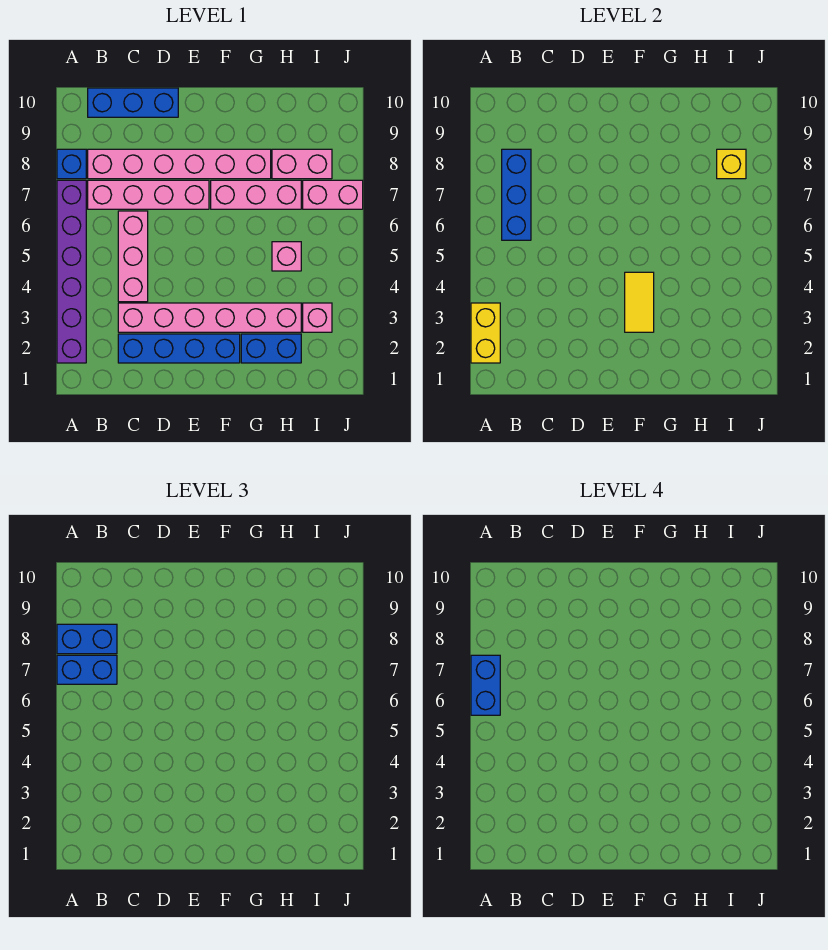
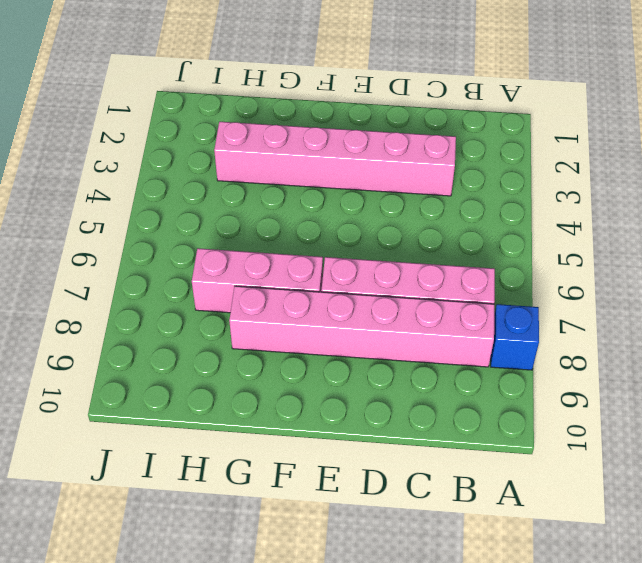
none -> purple brick A2:A7 level 1
none -> blue brick B10:D10 level 1
none -> blue brick C2:F2 level 1

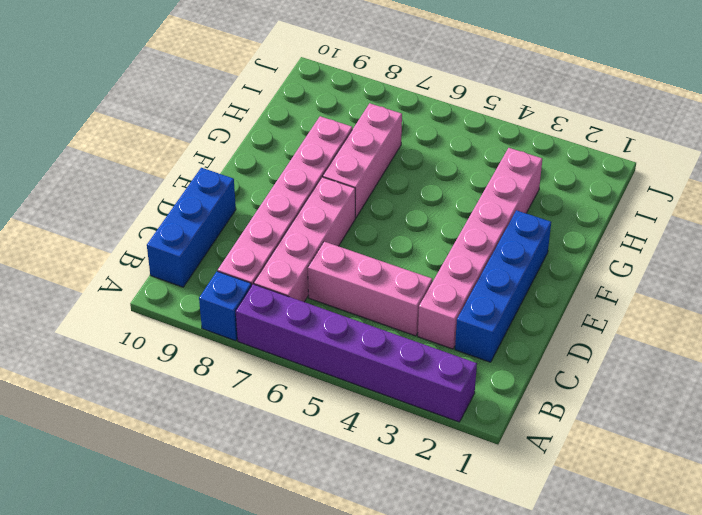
none -> blue brick G2:H2 level 1
none -> pink brick H5 level 1
none -> pink brick H8:I8 level 1

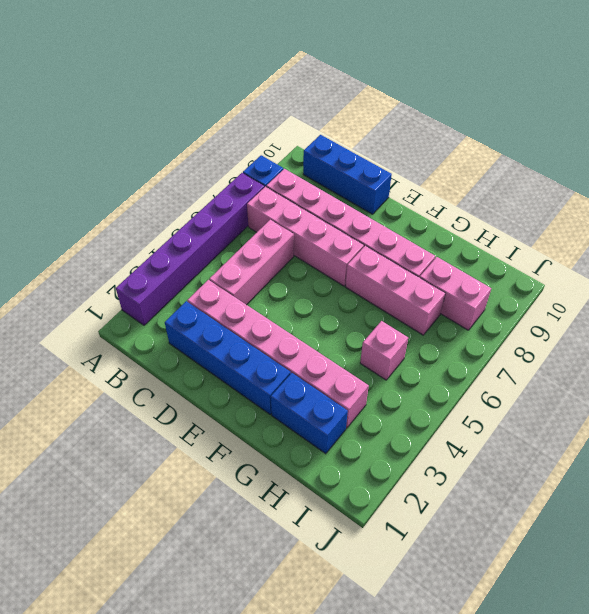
none -> pink brick I3 level 1
none -> pink brick I7:J7 level 1
none -> yellow brick A2:A3 level 2

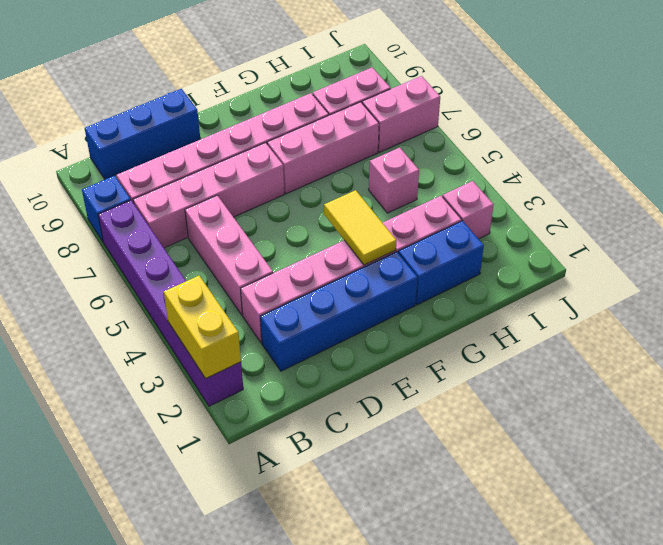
none -> blue brick B6:B8 level 2
none -> yellow brick I8 level 2
none -> blue brick A7:B7 level 3

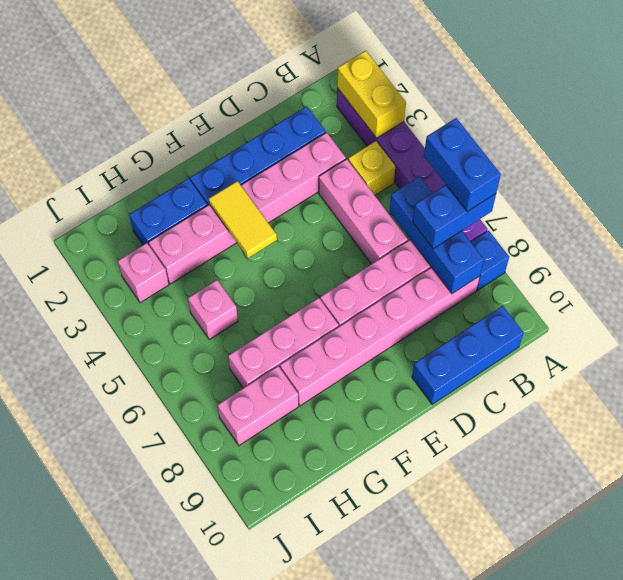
yellow brick B4 level 1 -> yellow brick I8 level 2
none -> pink brick I7:J7 level 1
none -> blue brick A8:B8 level 3

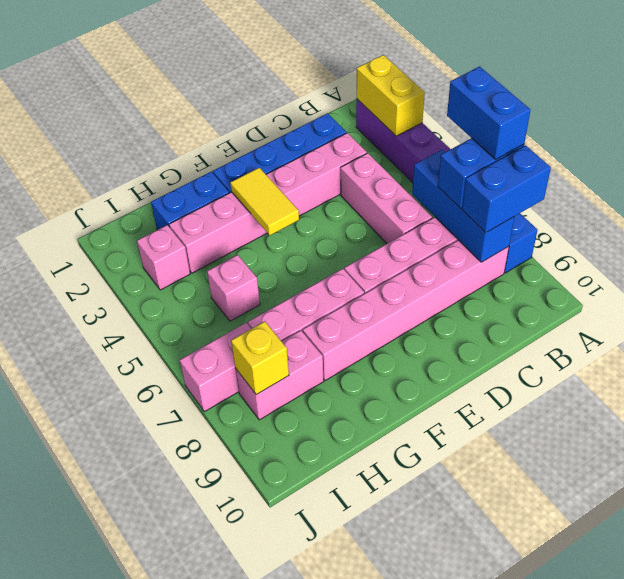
none -> blue brick B10:D10 level 1

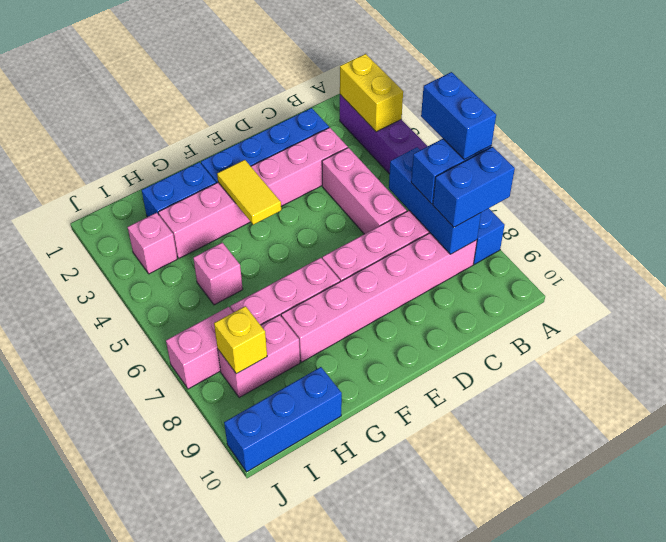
blue brick H10:J10 level 1 -> blue brick B10:D10 level 1

